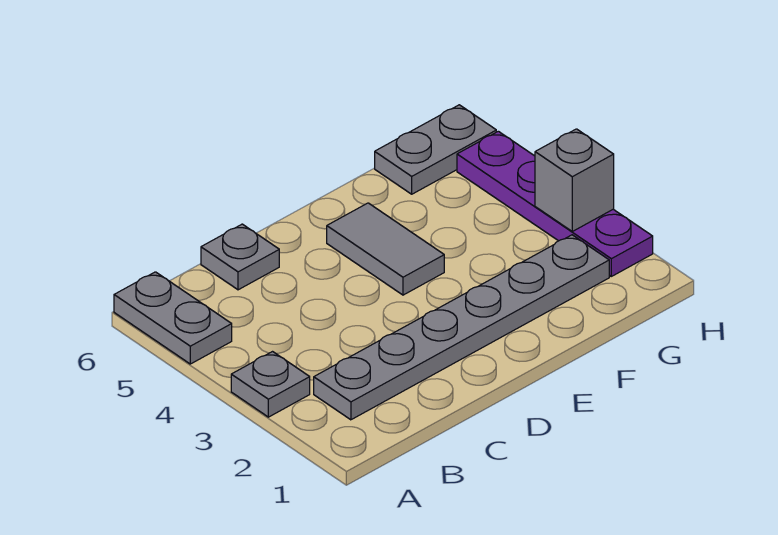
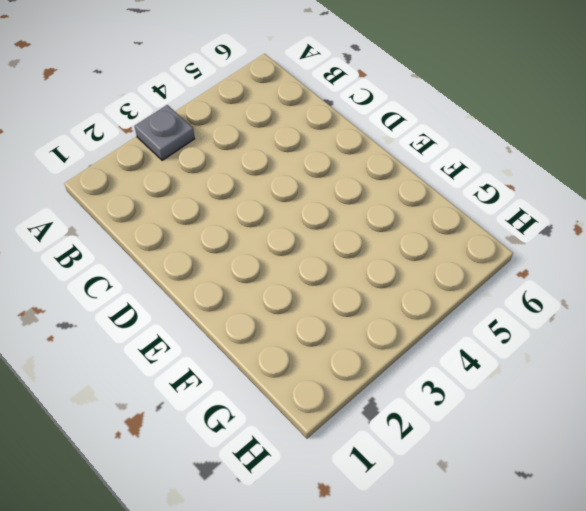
none -> grey plate A5:A6 level 1
none -> grey plate B2:G2 level 1

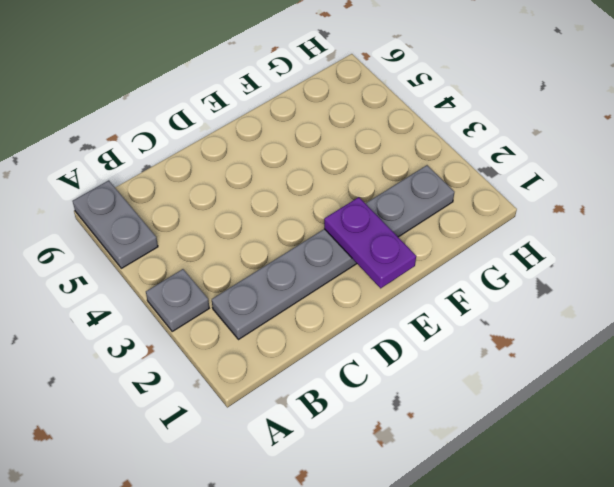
purple plate E1:E2 level 2 -> none
none -> grey plate C6 level 1
none -> grey tile E4:E5 level 1

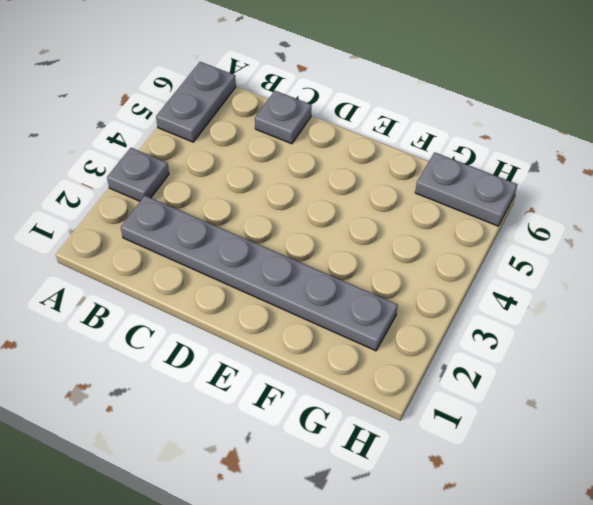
none -> grey tile E4:E5 level 1
none -> purple plate H2:H5 level 1

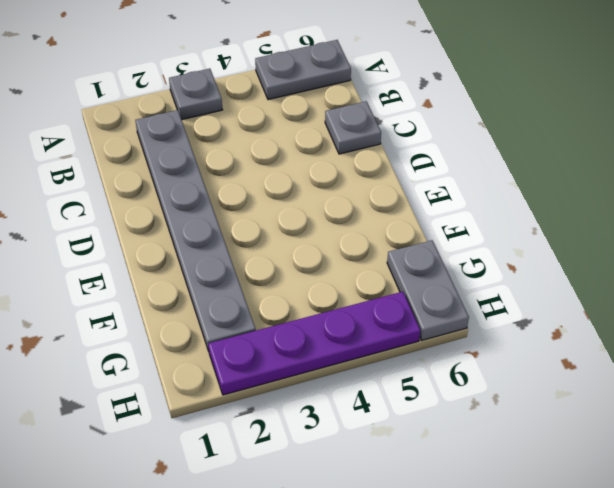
none -> grey tile E4:E5 level 1
none -> grey brick H3 level 2

